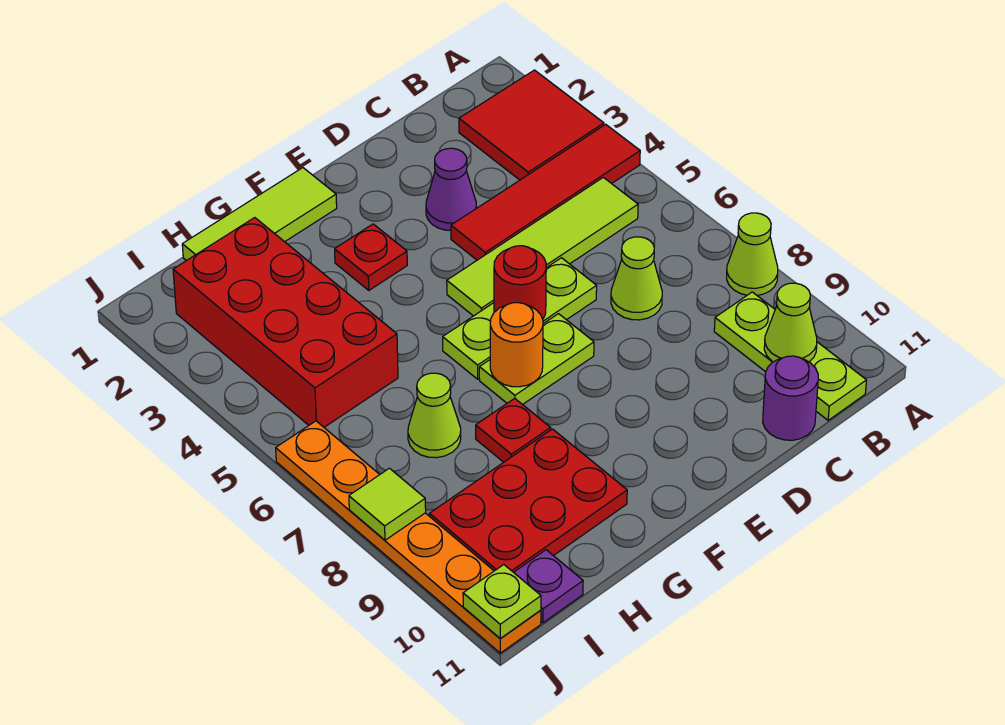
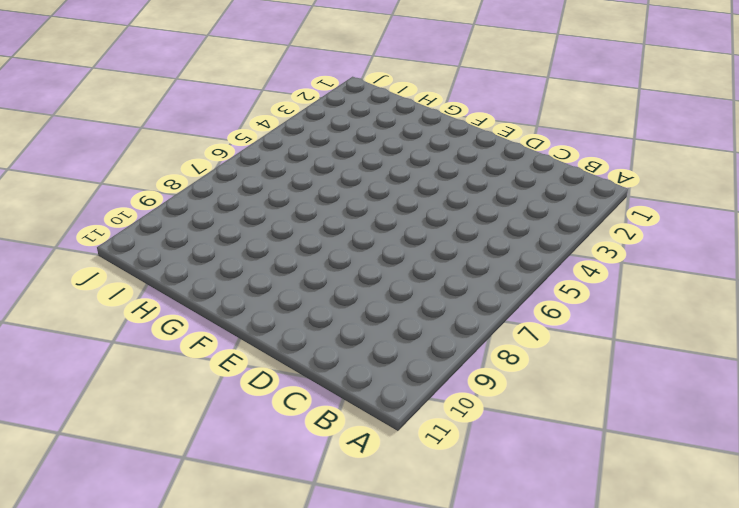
none -> red tile A2:B3 level 1
none -> red tile A4:D4 level 1
none -> lime cone A8 level 1

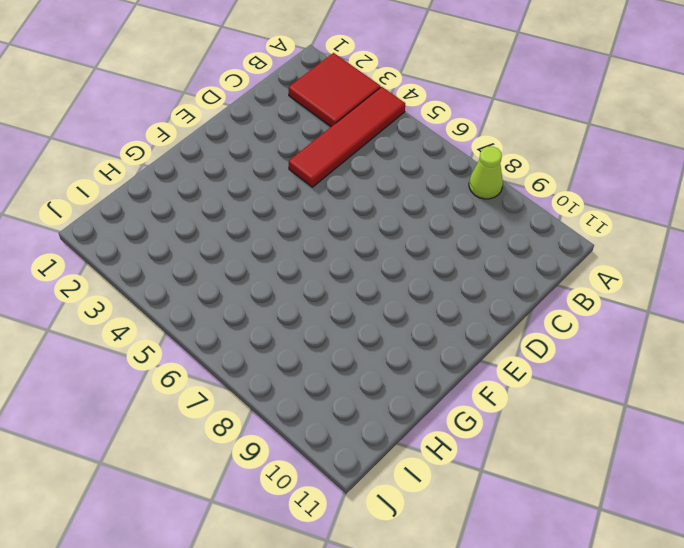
none -> lime tile B5:E5 level 1
none -> lime plate B9:B11 level 1
none -> lime cone C7 level 1

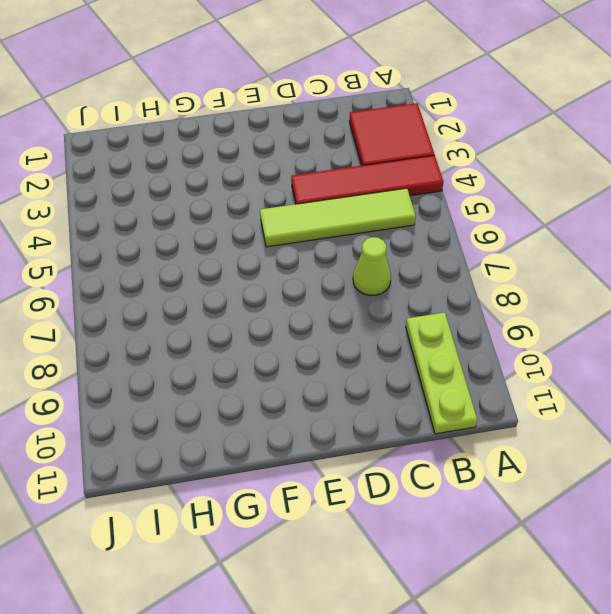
none -> lime cone A8 level 1
none -> purple round brick C11 level 1
none -> purple cone D3 level 1

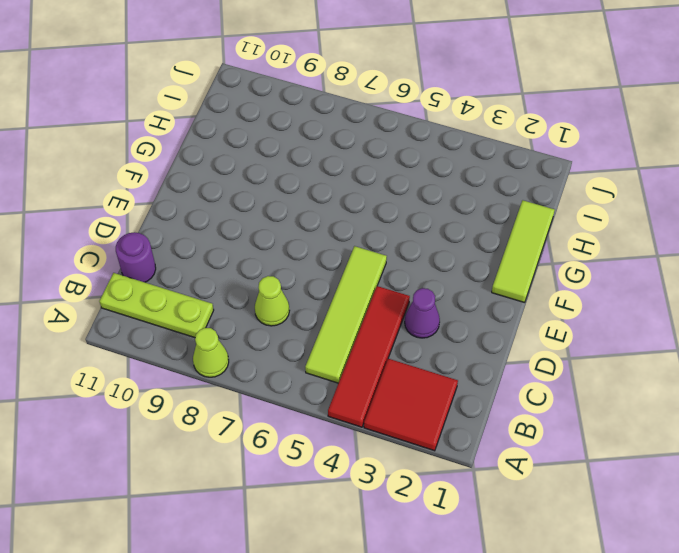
none -> lime plate D6:F6 level 1
none -> lime plate E7:F7 level 1
none -> red plate F3 level 1

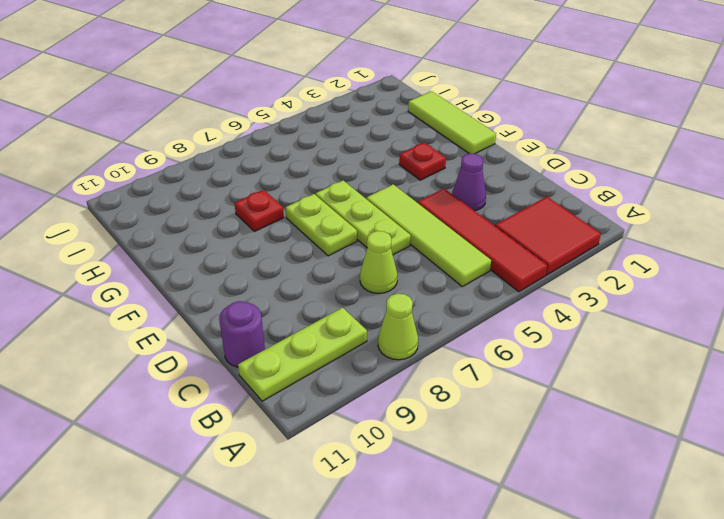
none -> red plate G9:I10 level 1
none -> red brick H2:I5 level 1
none -> lime cone H7 level 1

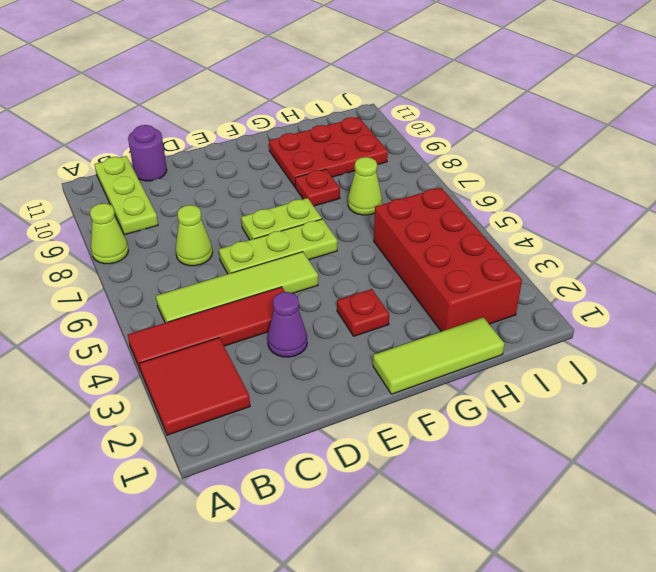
none -> purple plate I11 level 1
none -> orange plate J6:J11 level 1
none -> lime cone B10 level 2

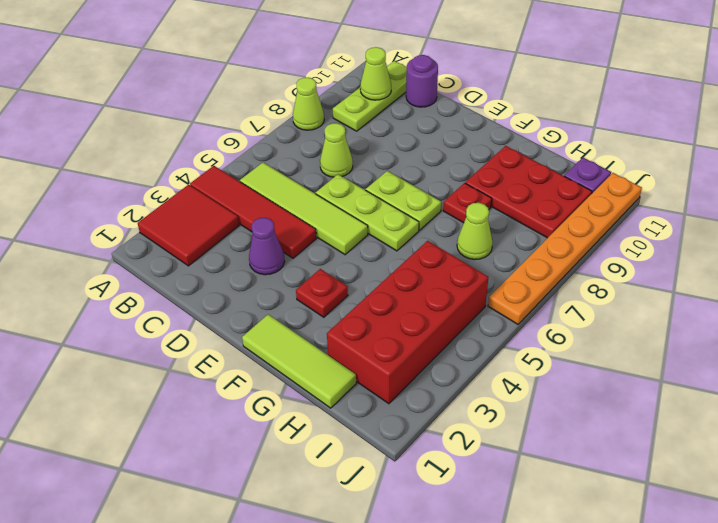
none -> red round brick E6 level 2
none -> orange round brick F7 level 2
none -> lime tile J8 level 2

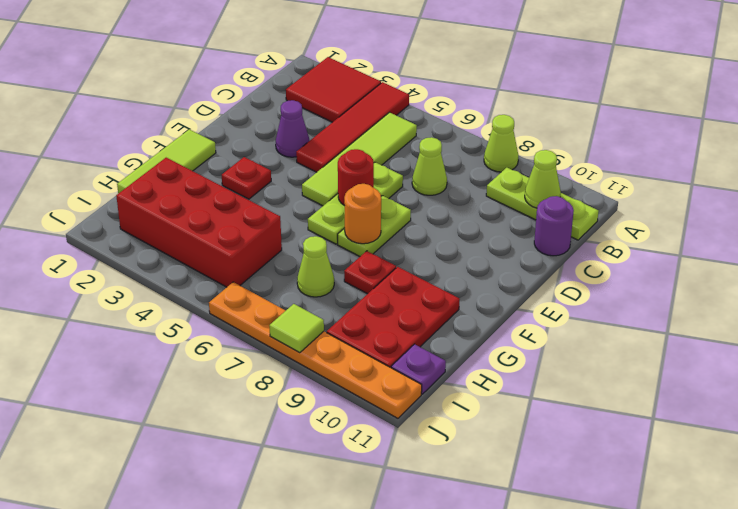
none -> lime plate J11 level 2

